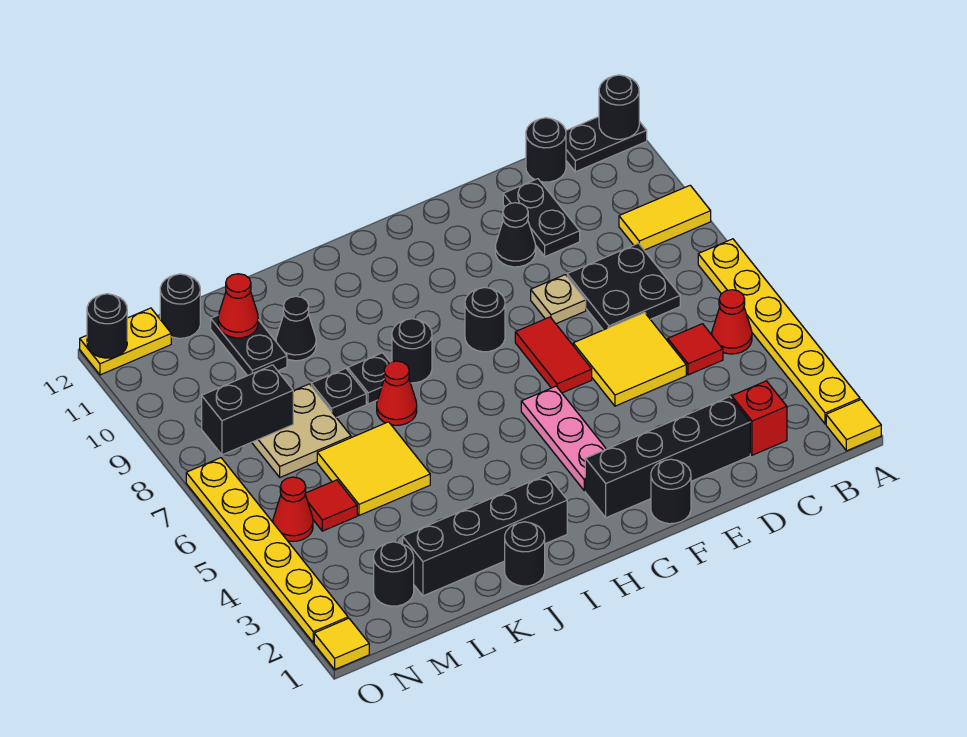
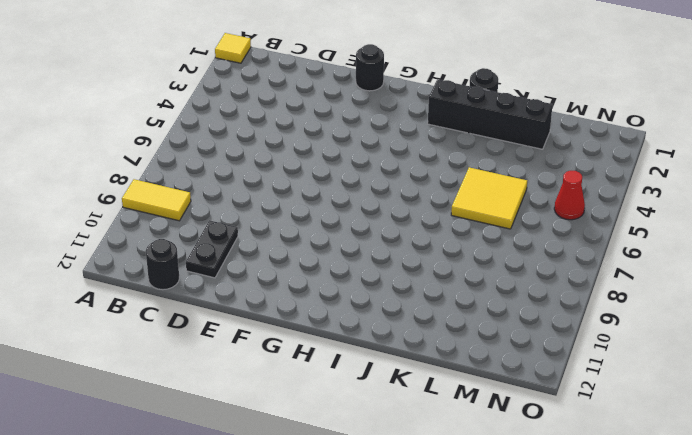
none -> yellow plate A2:A7 level 1
none -> black plate A12:B12 level 1
none -> red cone B5 level 1
none -> red brick C2 level 1

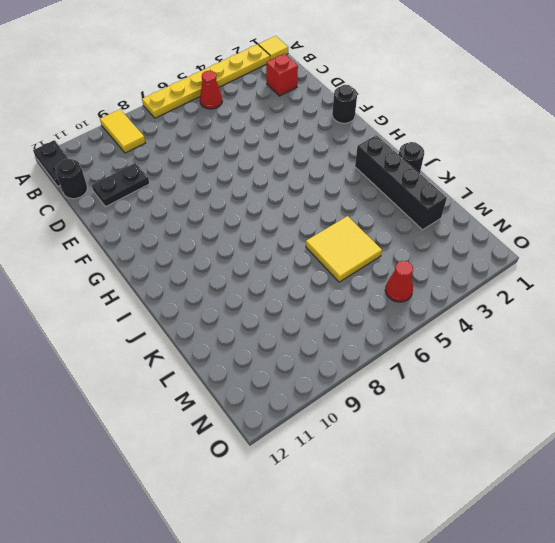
none -> red tile C5 level 1
none -> black plate C7:D8 level 1
none -> black brick D2:G2 level 1
none -> yellow tile D5:E6 level 1

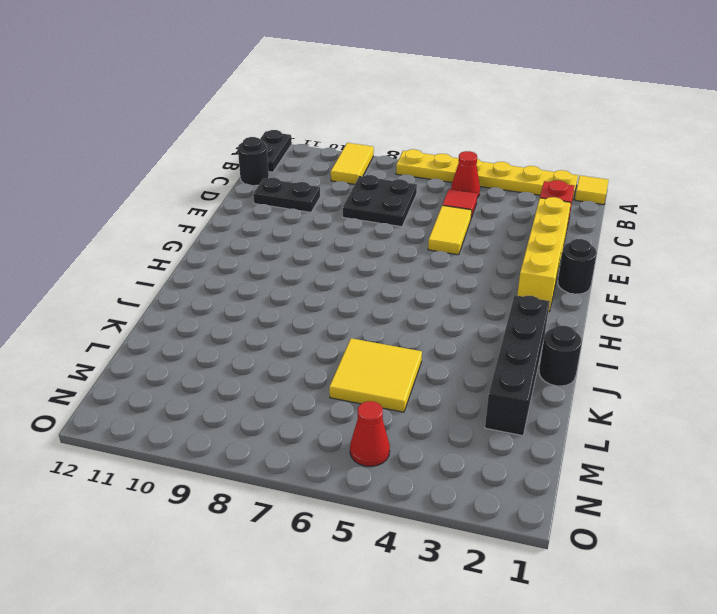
yellow brick D2:G2 level 1 -> black brick D2:G2 level 1
yellow tile D5:E5 level 1 -> yellow tile D5:E6 level 1
none -> tan plate E8 level 1
none -> black cone E10 level 1
none -> red tile F6:F7 level 1
none -> pink plate G3:G5 level 1

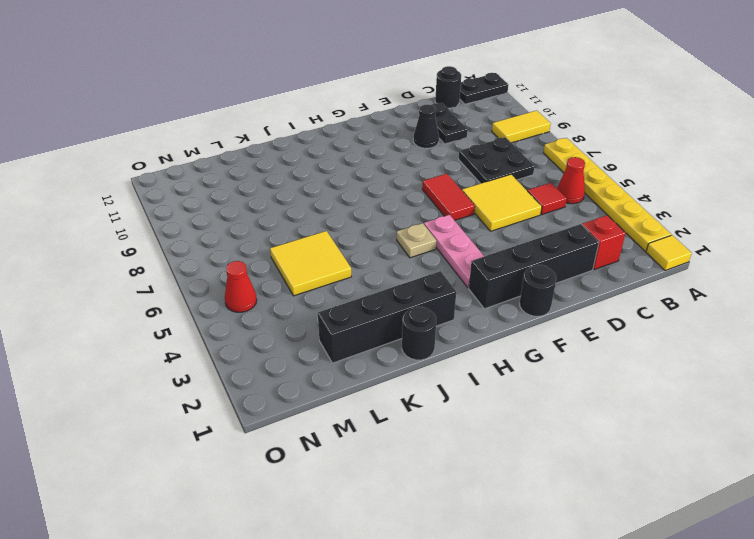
tan plate H5 level 1 -> tan plate E8 level 1
none -> black round brick G8 level 1
none -> black round brick I8 level 1
none -> red cone J7 level 1
none -> black plate J8 level 1

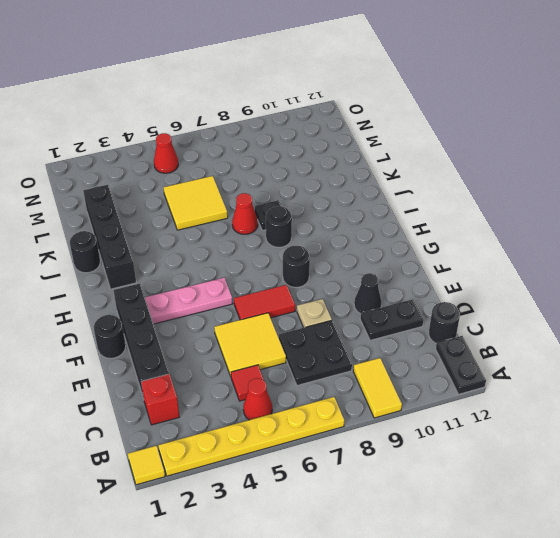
none -> black plate K8 level 1
none -> black cone K10 level 1
none -> tan plate L7:M8 level 1
none -> black plate L10:L11 level 1

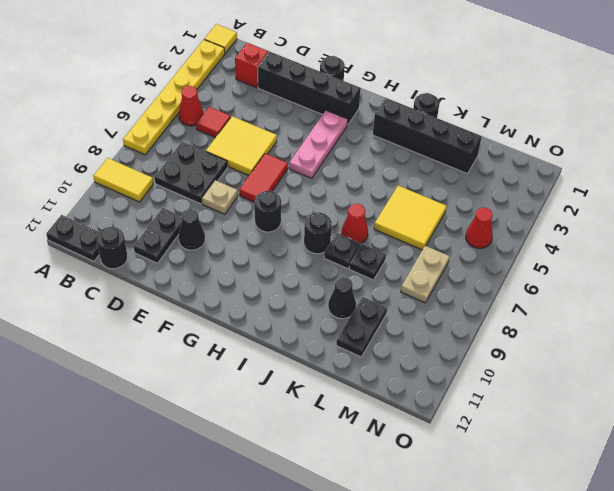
tan plate M7:M8 level 1 -> tan plate L7:M8 level 1
none -> black round brick M2 level 1
none -> red tile M5 level 1
none -> black round brick M12 level 1
none -> yellow plate N12:O12 level 1

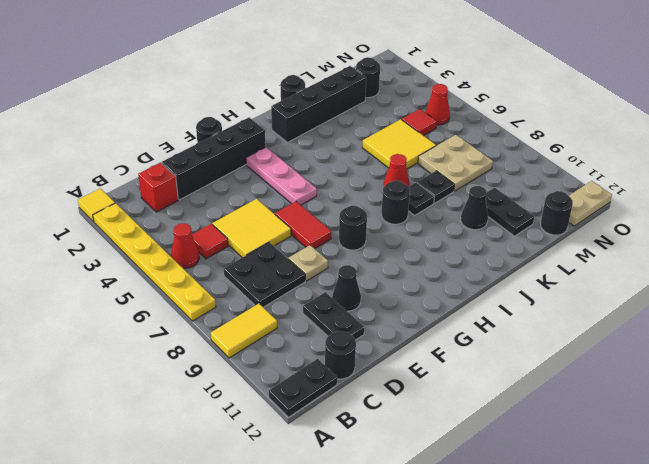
tan plate N12:O12 level 1 -> yellow plate N12:O12 level 1
none -> yellow tile O1 level 1
none -> yellow plate O2:O7 level 1
none -> black round brick A12 level 2
none -> red cone L11 level 2

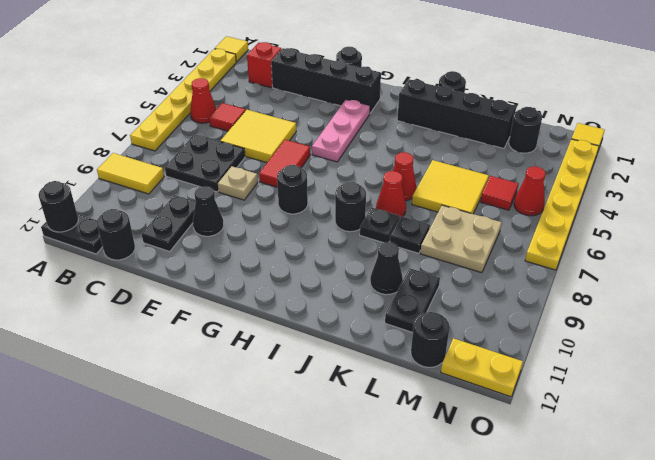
red cone J6 level 1 -> red cone L11 level 2
none -> black brick M8:N8 level 2
none -> black round brick O12 level 2

